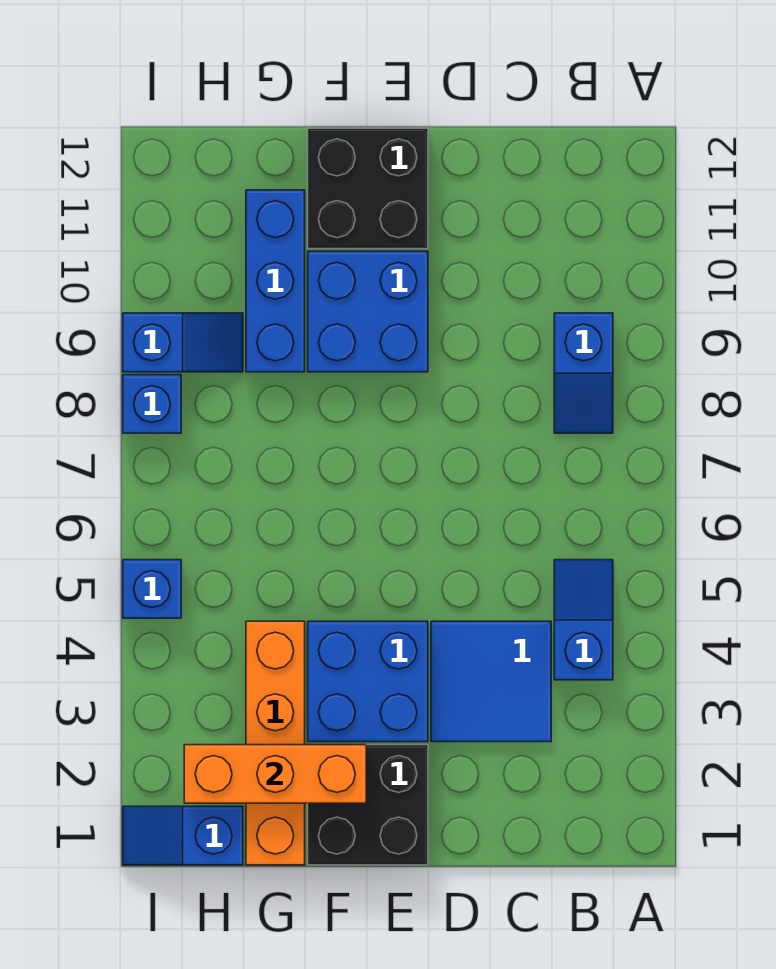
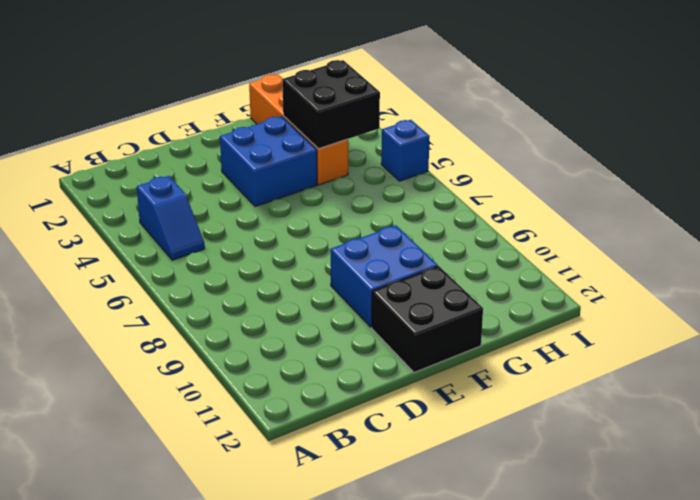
black brick G3:H4 level 2 -> black brick E1:F2 level 1
none -> blue slope B8:B9 level 1 top 9
none -> blue tile C3:D4 level 1
none -> blue brick G9:G11 level 1

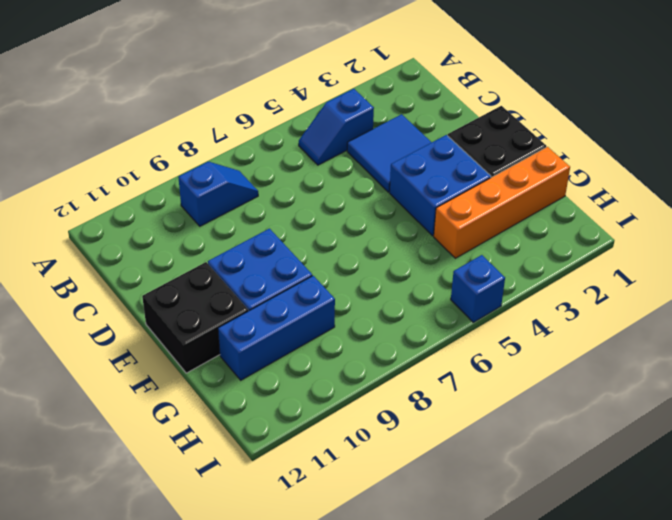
none -> blue slope H1:I1 level 1 top H
none -> blue slope H9:I9 level 1 top I
none -> blue brick I8 level 1

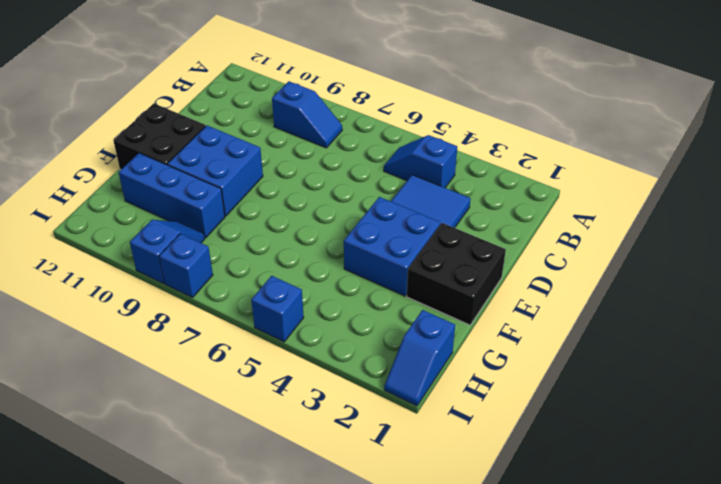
none -> orange brick G1:G4 level 1
none -> orange brick F2:H2 level 2

